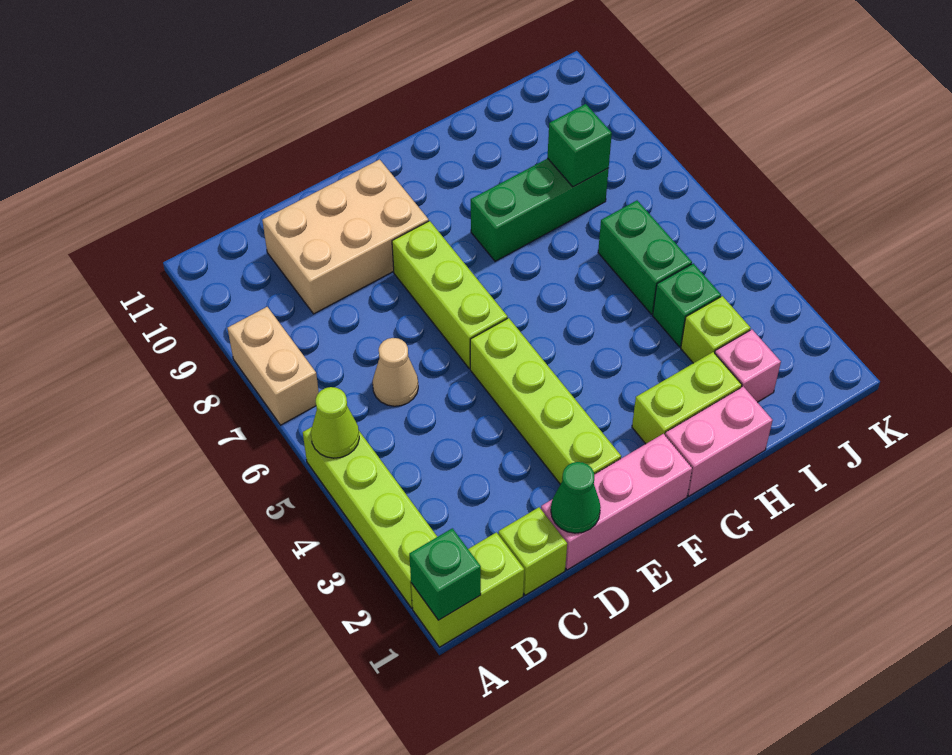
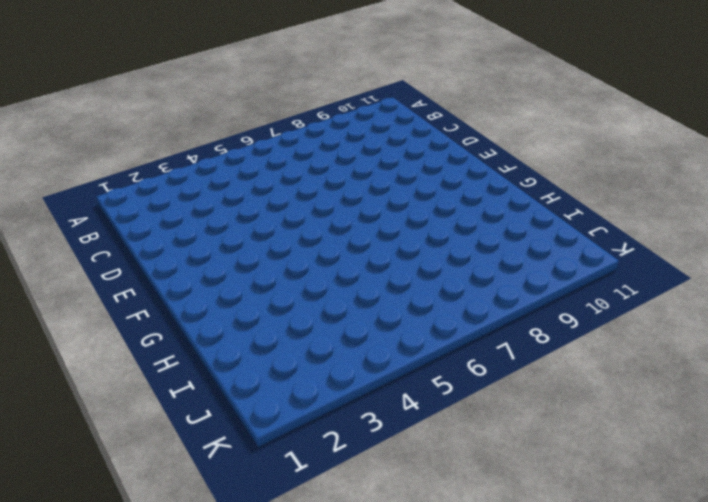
none -> lime brick A1:B1 level 1
none -> lime brick A2:A5 level 1
none -> tan brick A7:A8 level 1

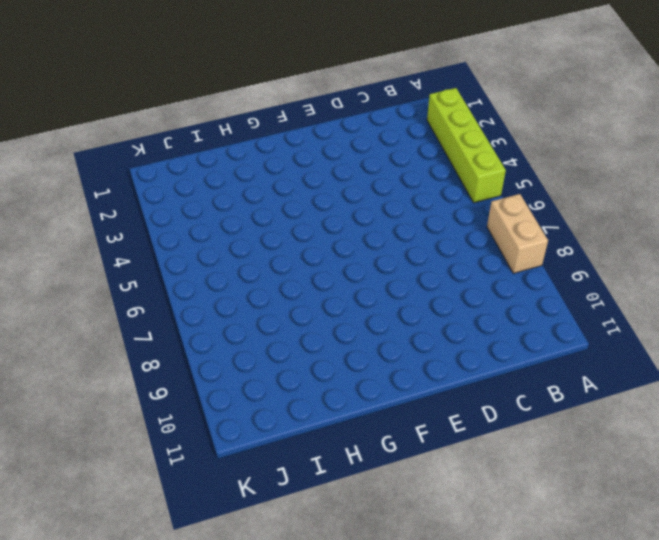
none -> lime brick A1:B1 level 1
none -> lime brick C1 level 1
none -> tan cone C6 level 1

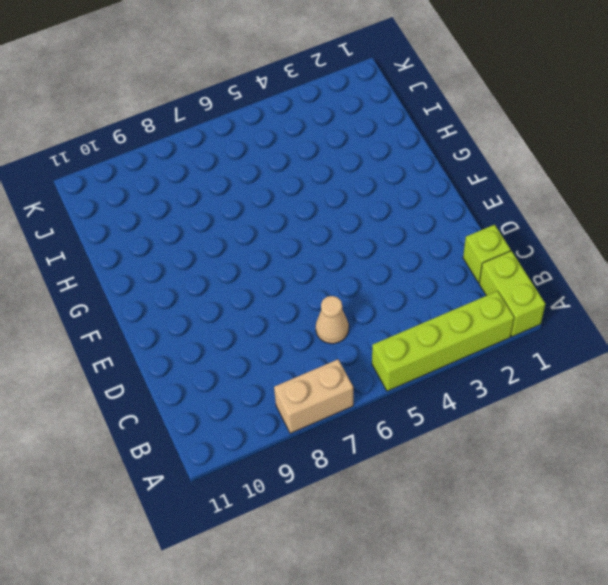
none -> tan brick C9:E10 level 1
none -> pink brick D1:F1 level 1
none -> lime brick E2:E5 level 1

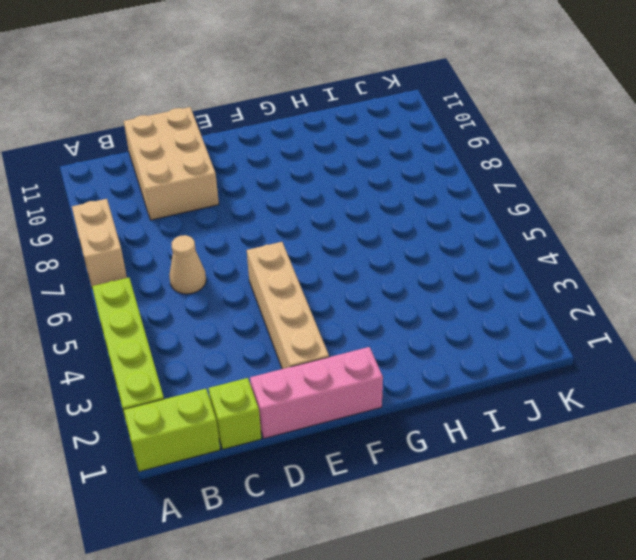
tan brick C9:D11 level 1 -> tan brick C9:E10 level 1
tan brick E2:E5 level 1 -> lime brick E2:E5 level 1
none -> lime brick E6:E8 level 1
none -> pink brick G1:H1 level 1
none -> lime brick G2:H2 level 1

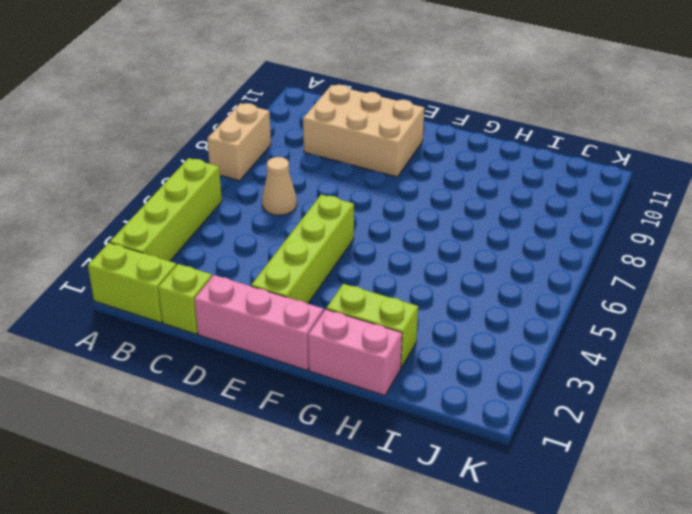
none -> lime brick E6:E8 level 1
none -> green brick G8:I8 level 1
none -> pink brick I2 level 1

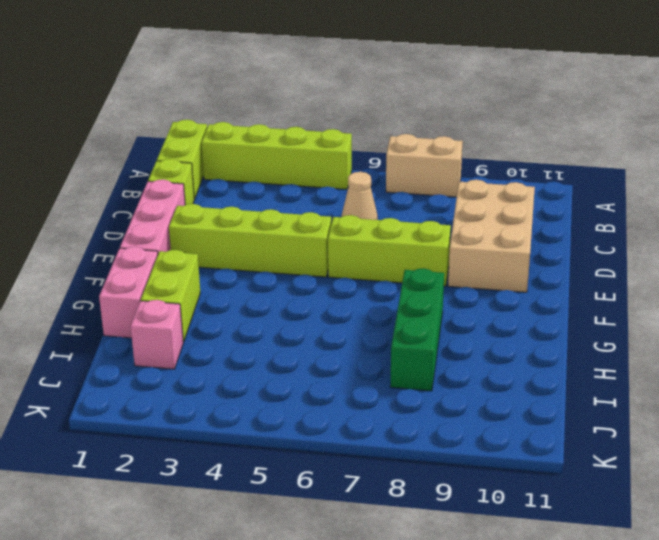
none -> lime brick I3 level 1
none -> green brick I4 level 1
none -> green brick I5:I6 level 1

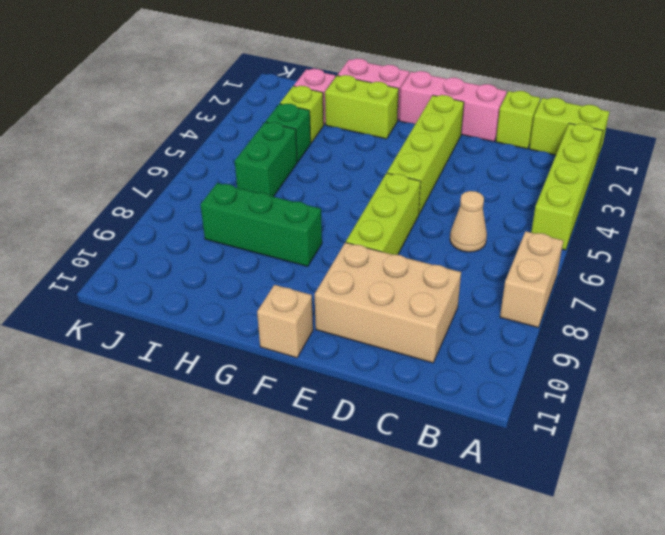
tan brick F11 level 1 -> none
none -> green brick A1 level 2
none -> lime cone A5 level 2
none -> green cone D1 level 2

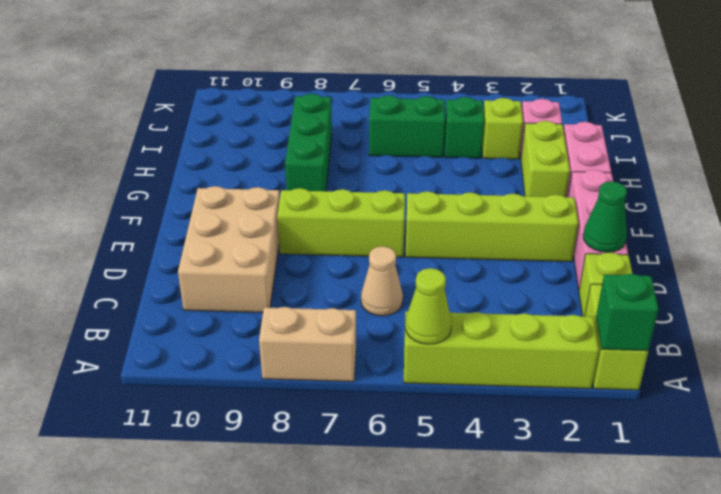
none -> green brick I8 level 2

